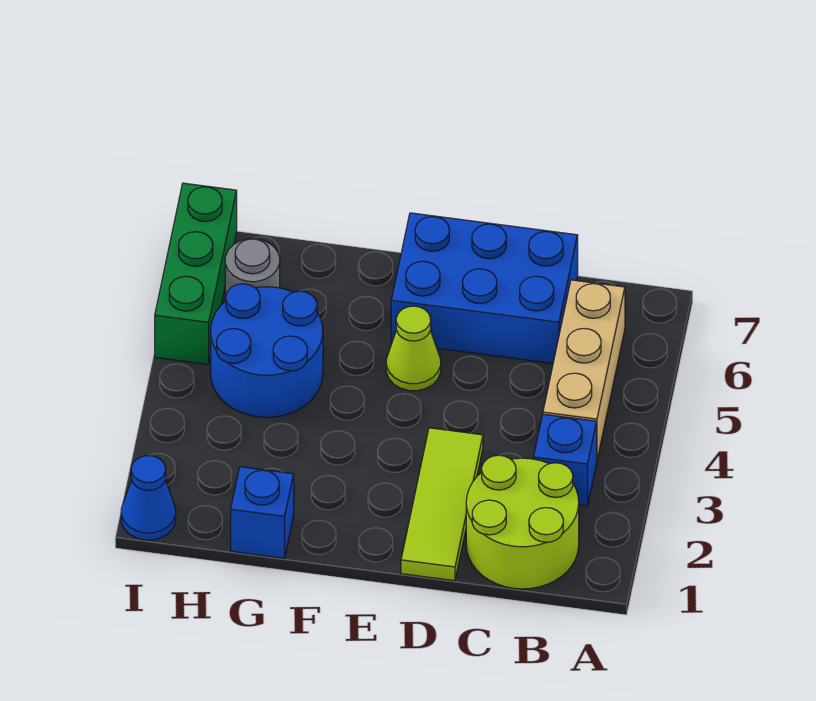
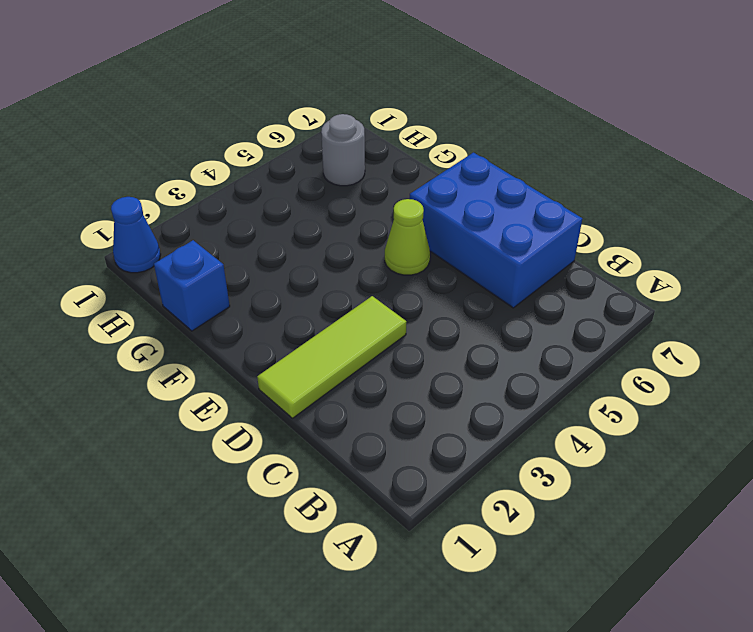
none -> lime round brick B1:C2 level 1
none -> blue brick B3 level 1

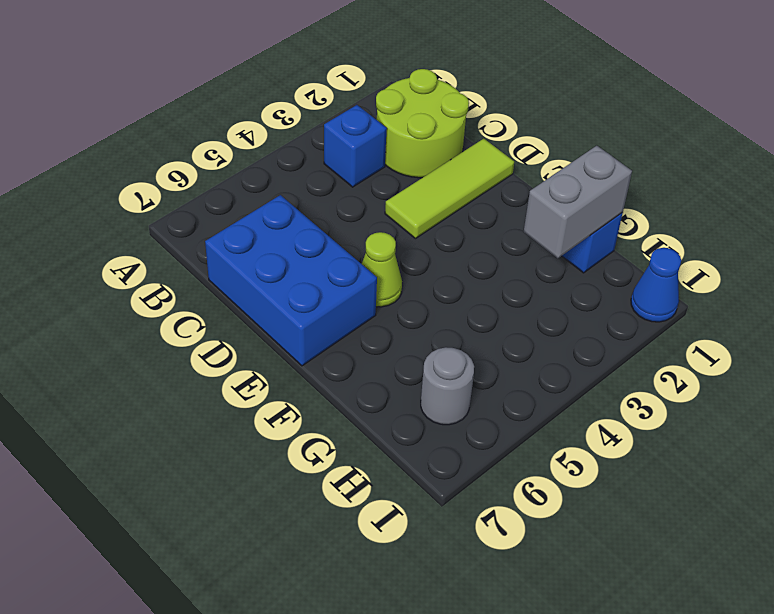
grey brick G1:G2 level 2 -> none
none -> tan brick B4:B6 level 1
none -> blue round brick G4:H5 level 1

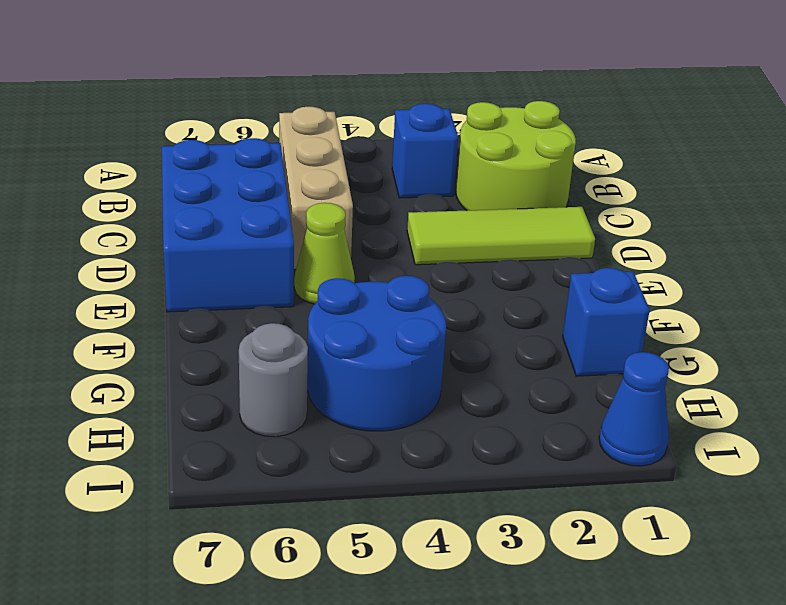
tan brick B5:D5 level 1 -> tan brick B4:B6 level 1
none -> green brick I5:I7 level 1

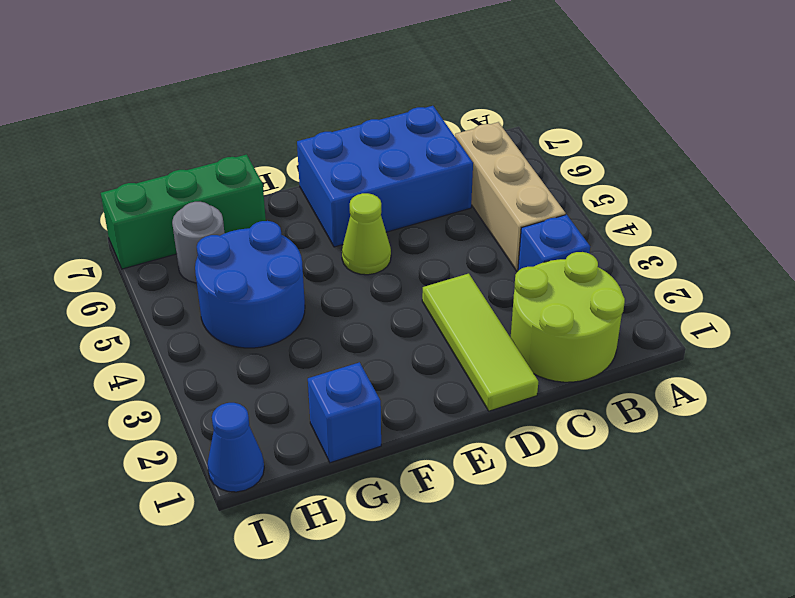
green brick G7:I7 level 1 -> green brick I5:I7 level 1

